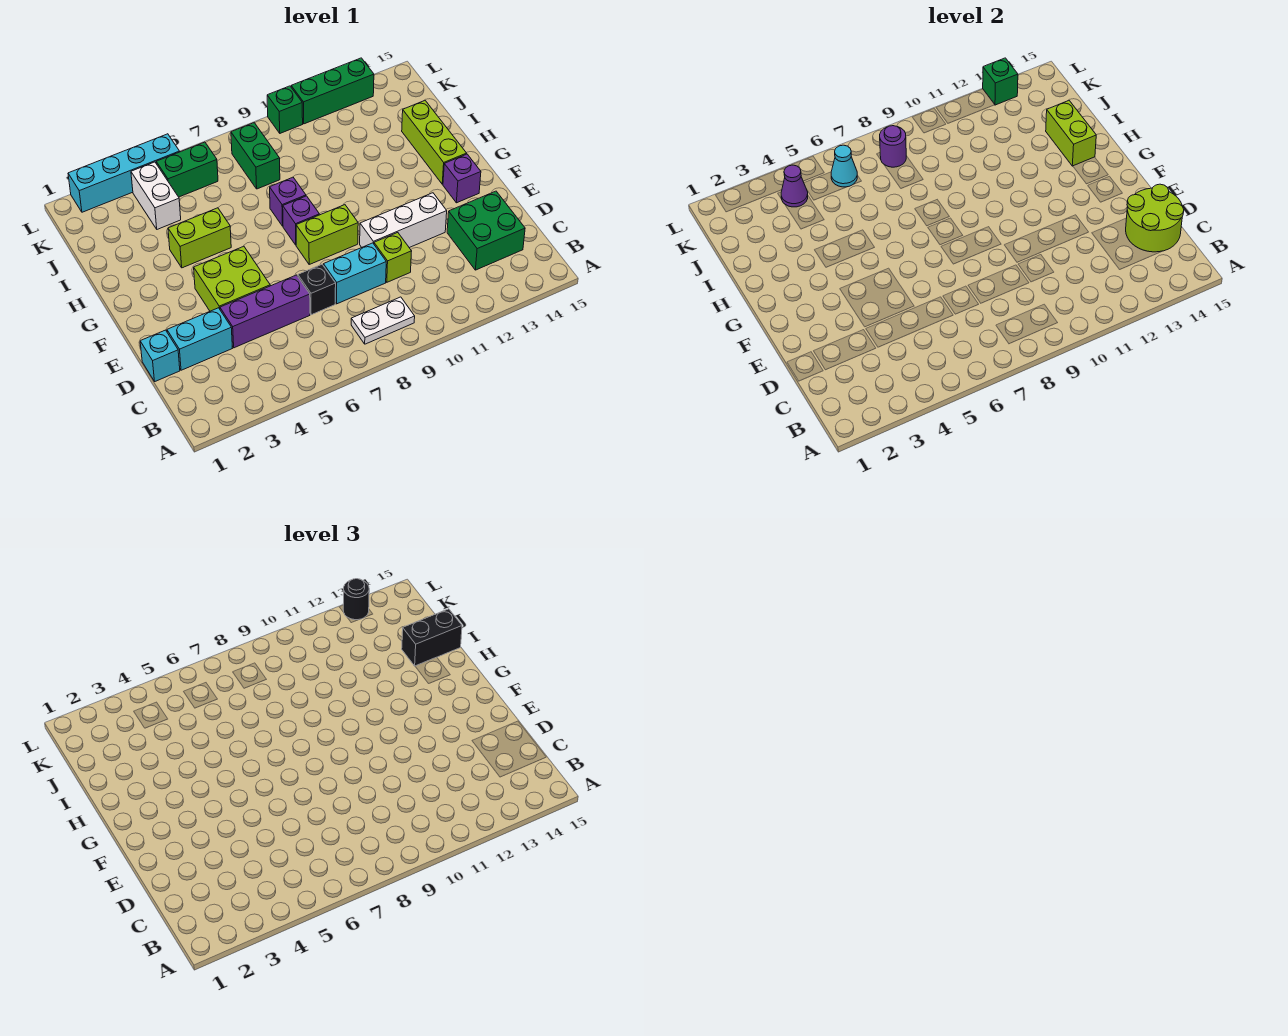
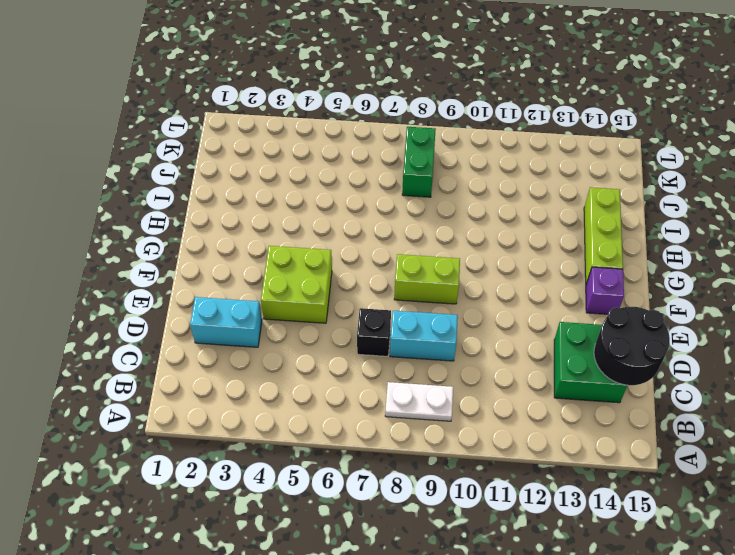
black round brick C14:D15 level 2 -> lime round brick C14:D15 level 2
none -> cyan brick D1 level 1
none -> purple brick D4:D6 level 1
none -> lime brick D10 level 1
none -> white brick E10:E12 level 1

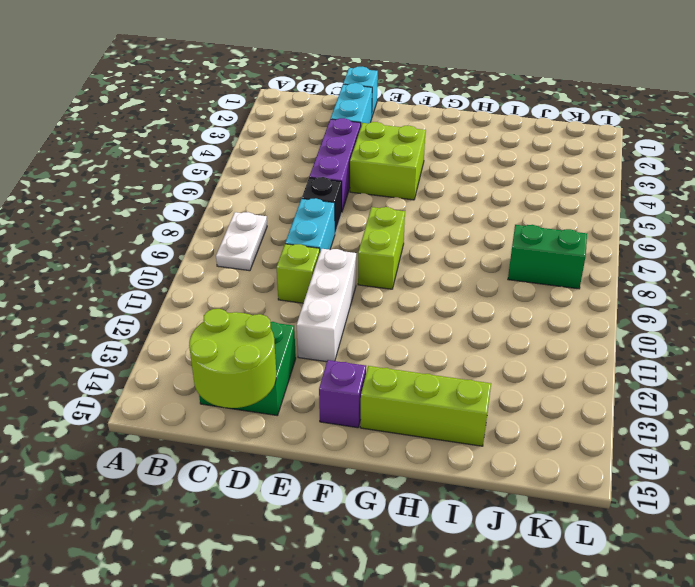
none -> purple brick G8 level 1
none -> lime brick H4:H5 level 1
none -> purple brick H8 level 1
none -> white brick J4:K4 level 1

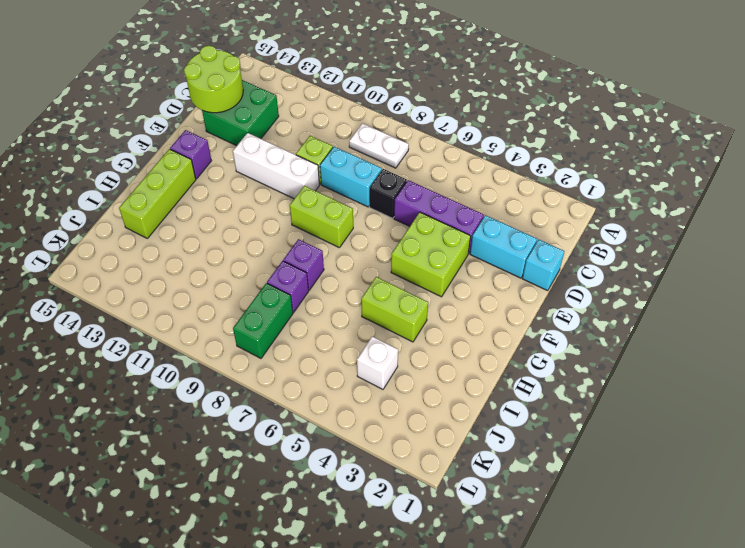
purple brick I8 level 1 -> purple brick G8 level 1
white brick J4 level 1 -> white brick J4:K4 level 1
none -> green brick K5:K6 level 1
none -> cyan brick L2:L5 level 1
none -> green brick L10 level 1
none -> green brick L11:L13 level 1

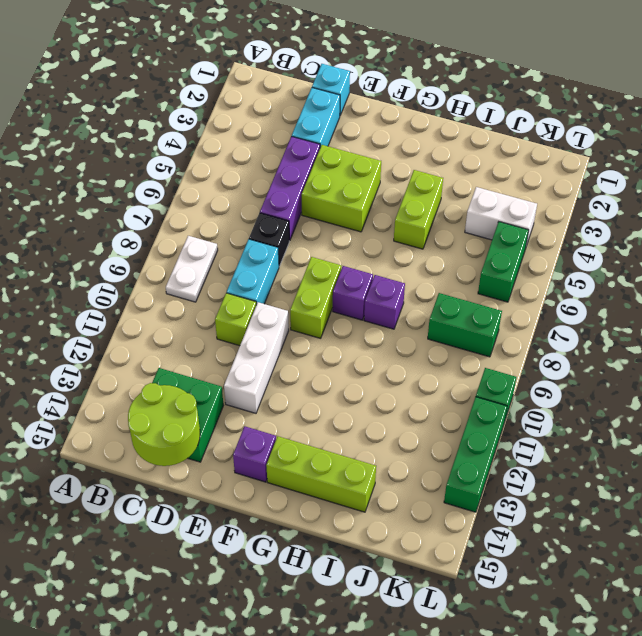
none -> cyan brick L2:L5 level 1
none -> lime brick H14:I14 level 2
none -> purple cone K4 level 2
none -> cyan cone K6 level 2

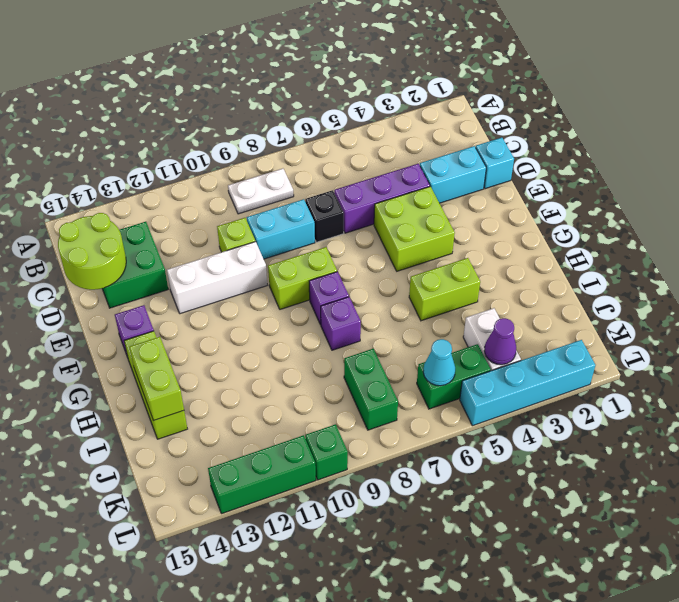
none -> purple round brick K8 level 2
none -> green brick L13 level 2
none -> black brick I14:I15 level 3
none -> black round brick L13 level 3

